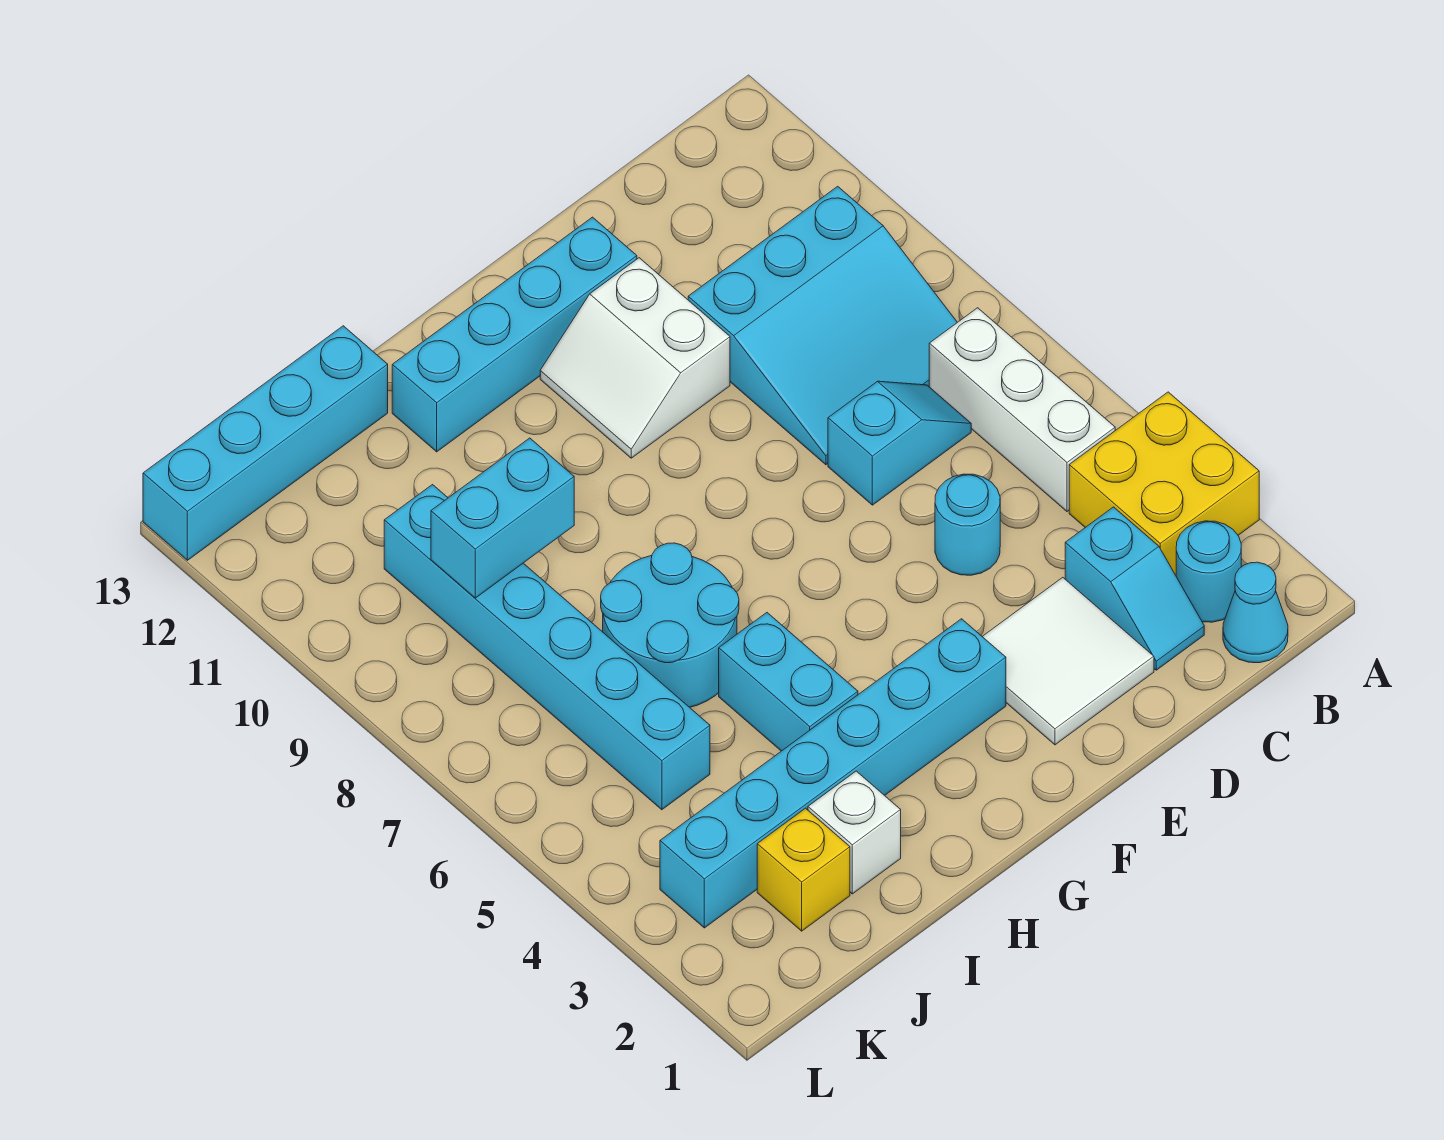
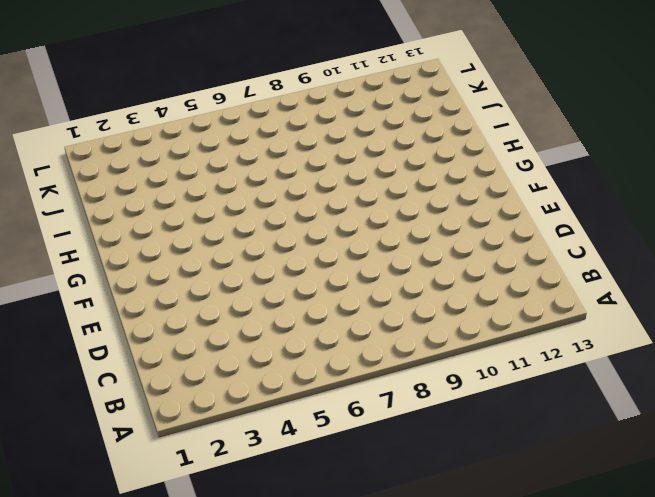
none -> yellow brick A3:B4 level 1
none -> cyan cone B1 level 1
none -> cyan round brick B2 level 1

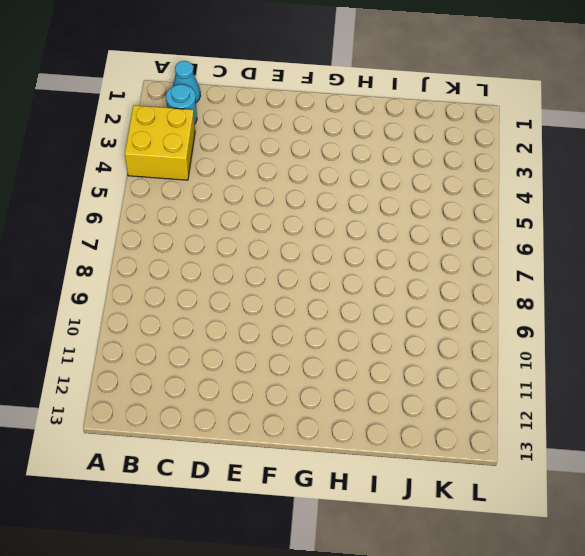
none -> white brick B5:B7 level 1
none -> cyan slope B8:D10 level 1 top 10
none -> cyan slope C2:C3 level 1 top 3

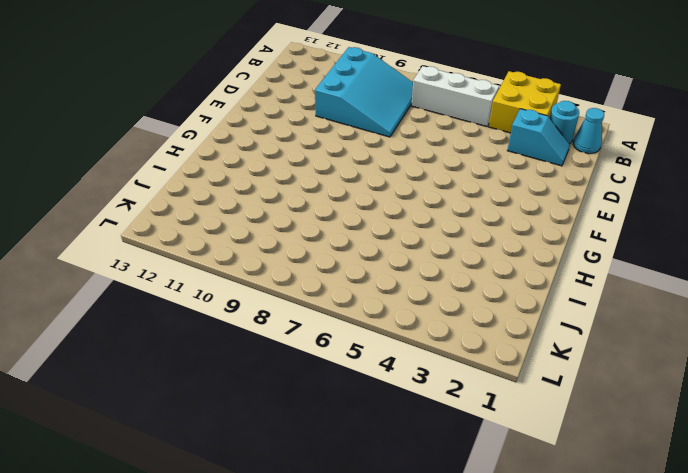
none -> cyan slope C7:D7 level 1 top D
none -> white tile D2:E3 level 1
none -> cyan round brick D5 level 1

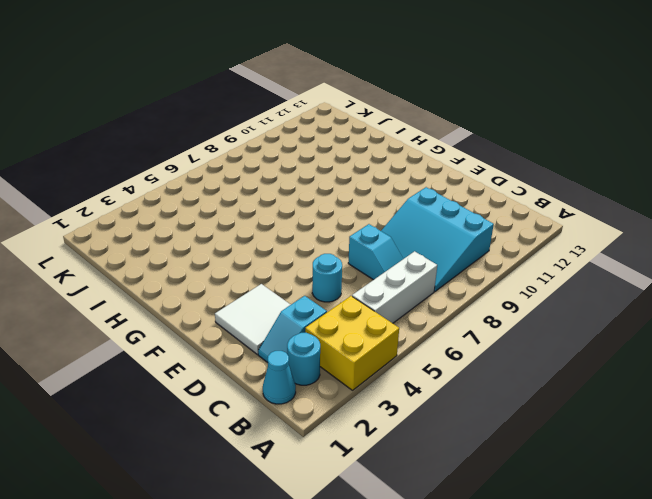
none -> white slope E10:F11 level 1 top E
none -> cyan brick E12:H12 level 1
none -> cyan brick F3:K3 level 1

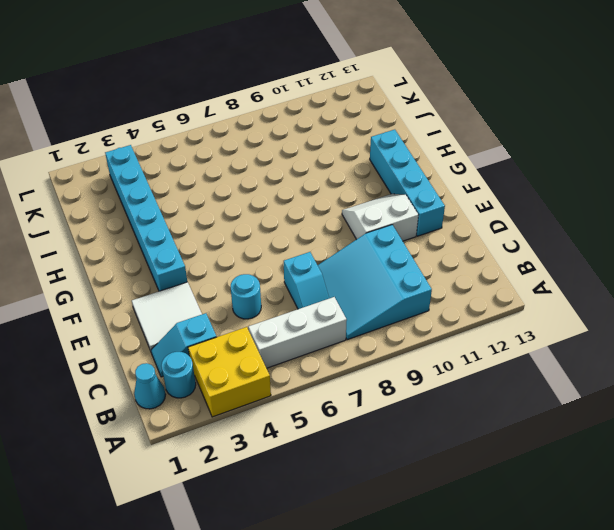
none -> cyan brick H4:H5 level 1
none -> cyan round brick H6:I7 level 1
none -> white brick I2 level 1

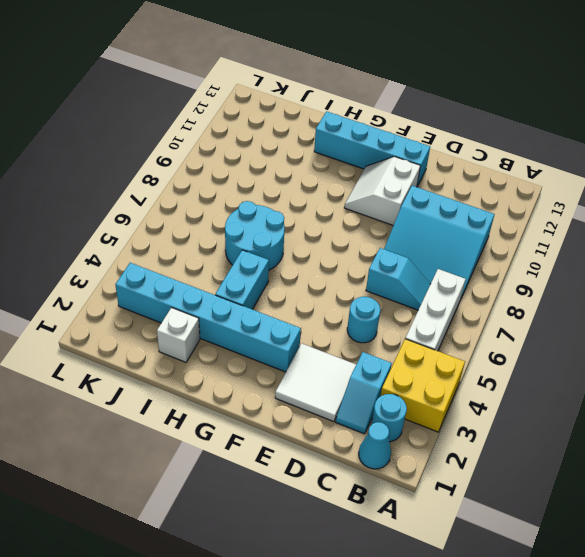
none -> cyan brick I13:L13 level 1
none -> yellow brick J2 level 1
none -> cyan brick J5:J10 level 1

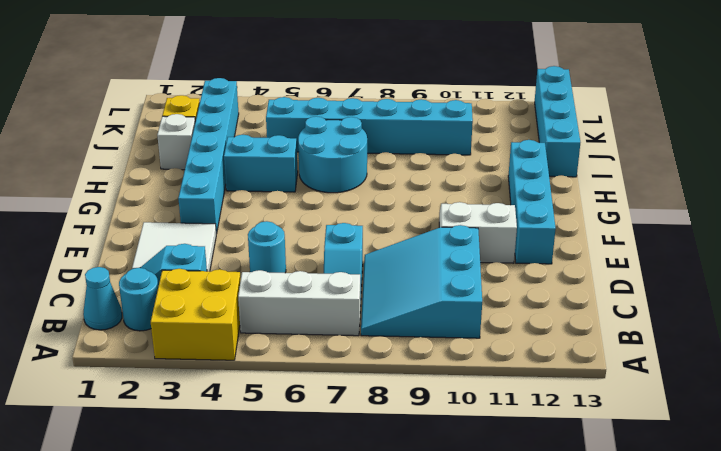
none -> cyan brick I9:J9 level 2

